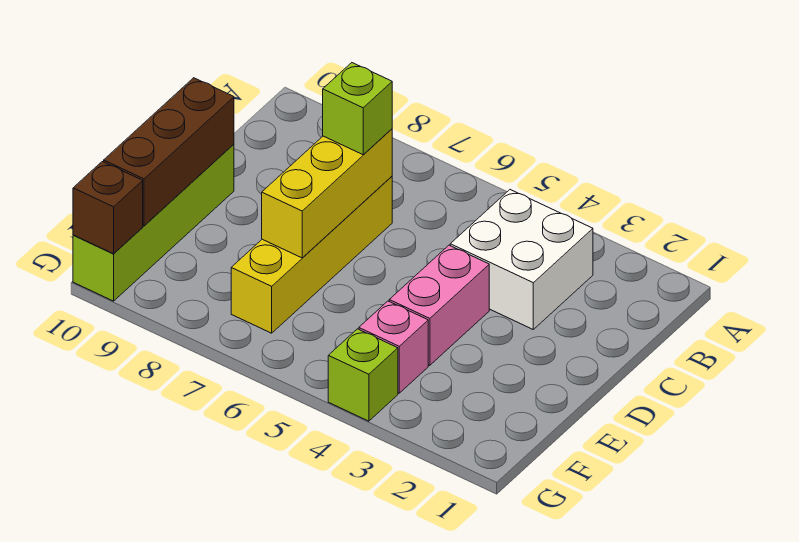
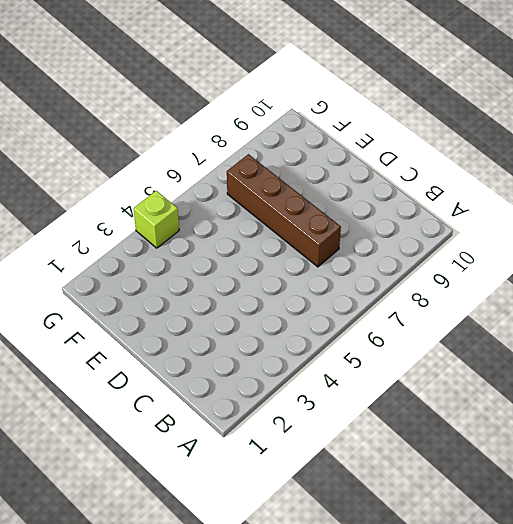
brown brick C7:F7 level 1 -> yellow brick C7:F7 level 1
none -> white brick B3:C4 level 1
none -> pink brick D4:E4 level 1

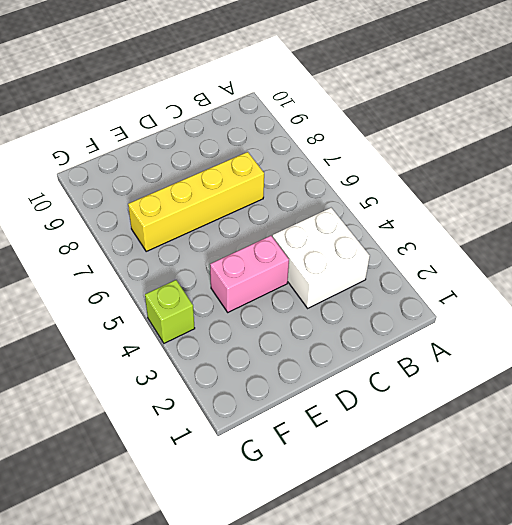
none -> lime brick D10:G10 level 1
none -> pink brick F4 level 1

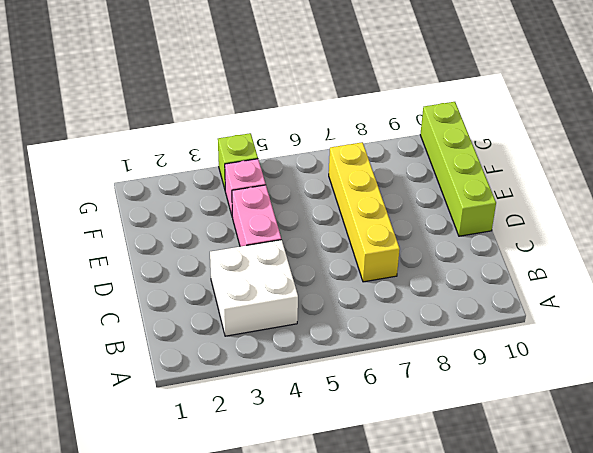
none -> yellow brick C7:E7 level 2
none -> brown brick D10:F10 level 2

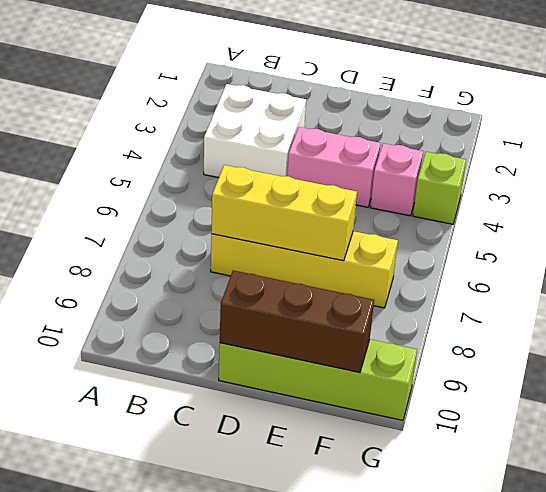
none -> brown brick G10 level 2
none -> lime brick C7 level 3

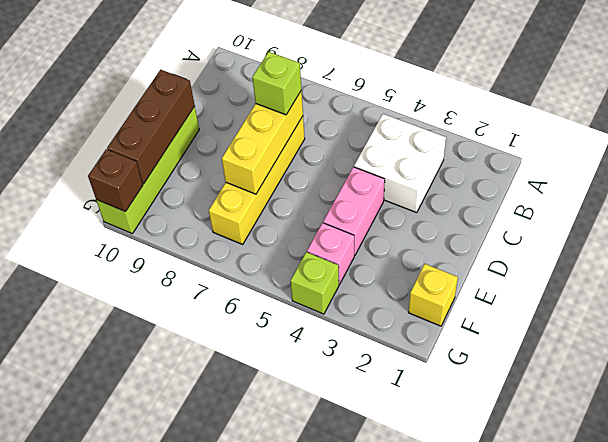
yellow brick F1 level 1 -> none

